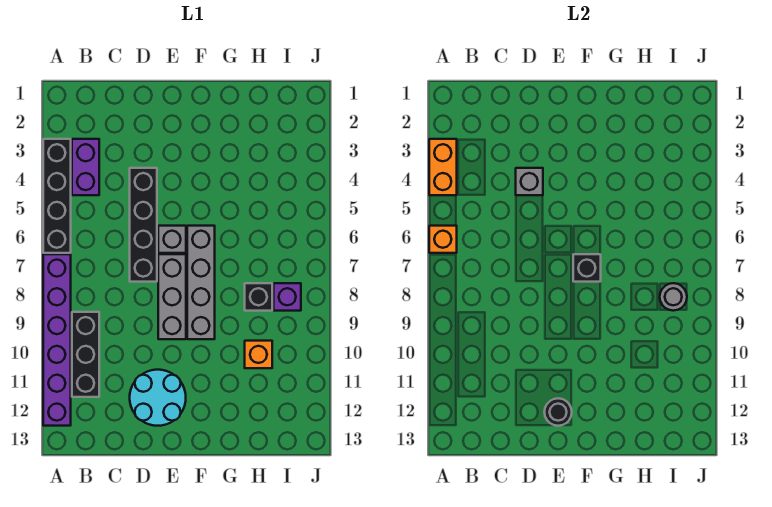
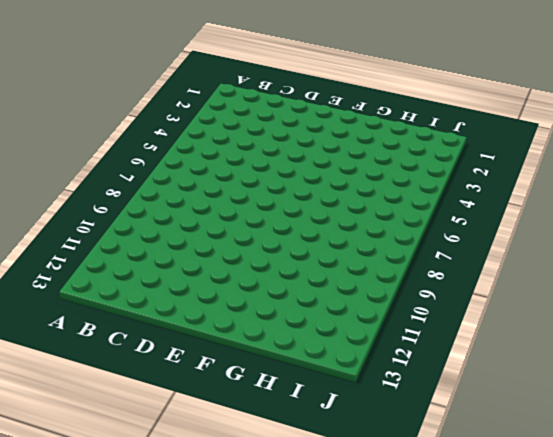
none -> black brick A3:A6 level 1
none -> purple brick A7:A12 level 1
none -> purple brick B3:B4 level 1

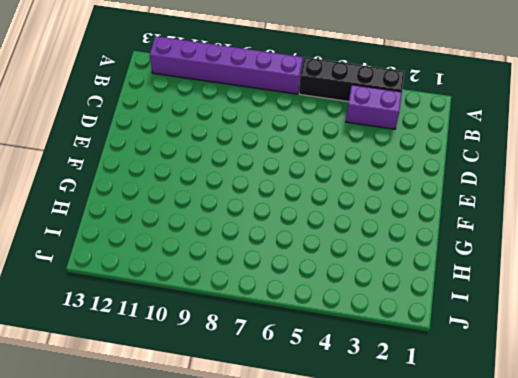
none -> black brick B9:B11 level 1
none -> black brick D4:D7 level 1
none -> cyan round brick D11:E12 level 1

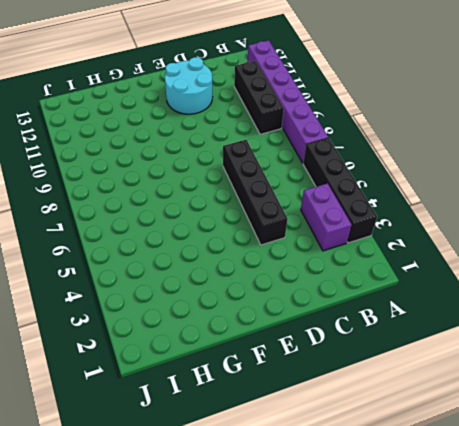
none -> grey brick E6 level 1
none -> grey brick E7:E9 level 1
none -> grey brick F6:F9 level 1

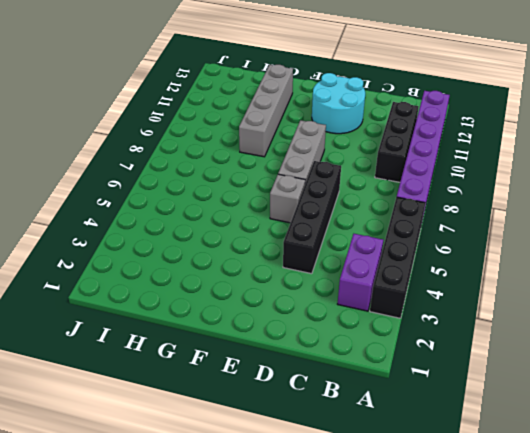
grey brick G9:G12 level 1 -> grey brick F6:F9 level 1
none -> black brick H8 level 1
none -> orange brick H10 level 1
none -> purple brick I8 level 1

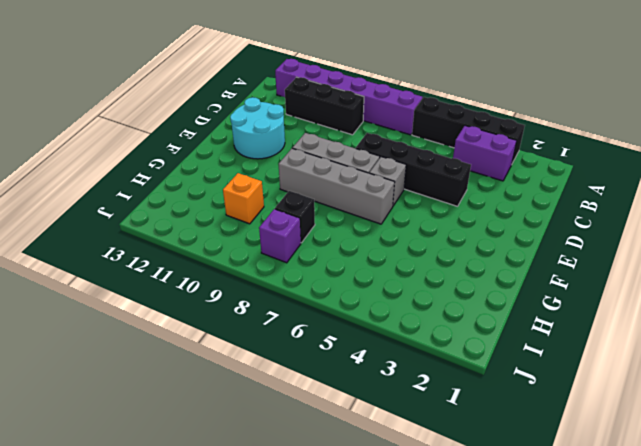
none -> orange brick A3:A4 level 2
none -> orange brick A6 level 2
none -> grey brick D4 level 2

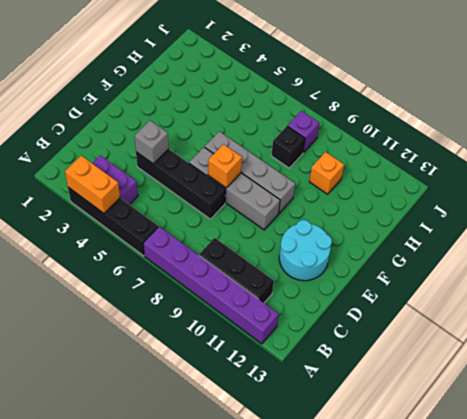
orange brick E7 level 2 -> orange brick A6 level 2
none -> black round brick E12 level 2
none -> black brick F7 level 2
none -> grey round brick I8 level 2

